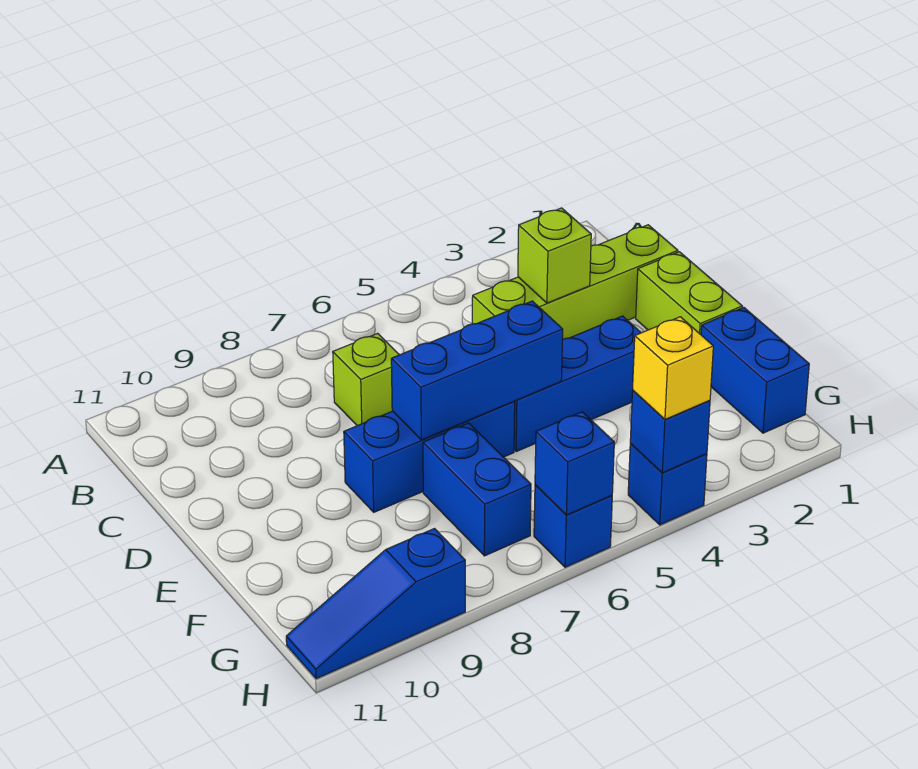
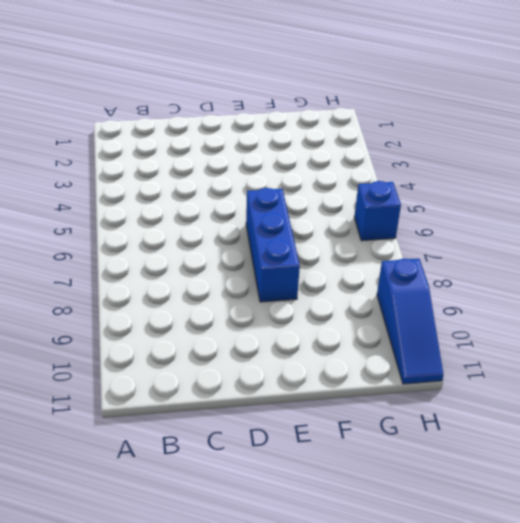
none -> lime brick C1:C4 level 1
none -> lime brick C7 level 1
none -> lime brick D1:E1 level 1

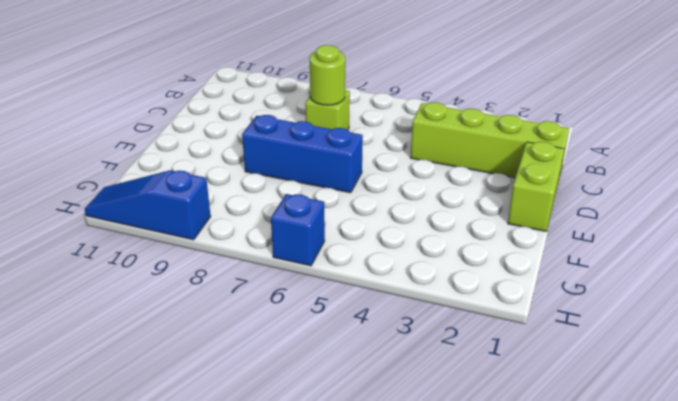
lime round brick C7 level 2 -> none
none -> blue brick E3:E5 level 1
none -> blue brick F1:G1 level 1
none -> blue brick F7:G7 level 1

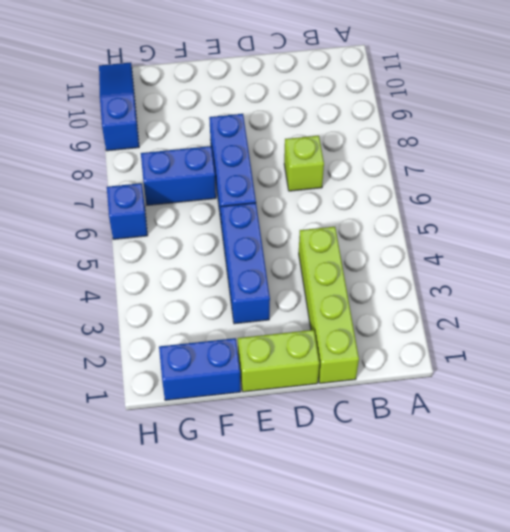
none -> blue brick H4 level 1
none -> lime brick C3 level 2
none -> blue brick E5:E7 level 2

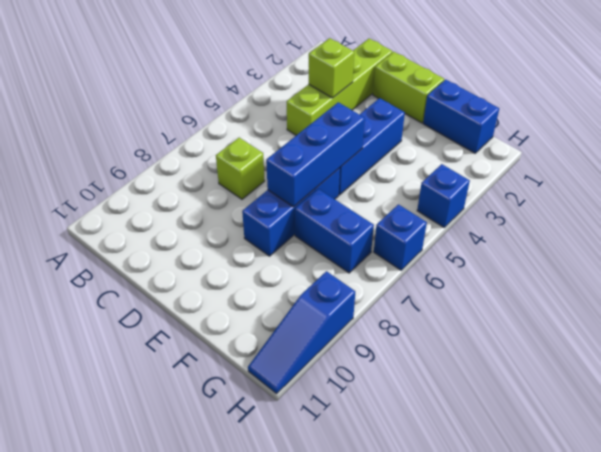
none -> blue brick H4 level 2
none -> blue brick H6 level 2
none -> yellow brick H4 level 3

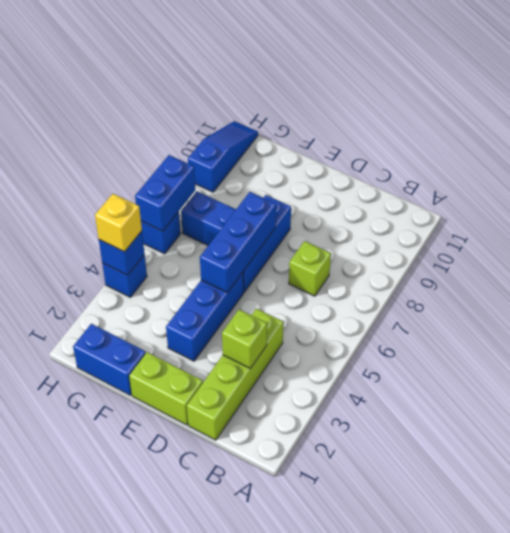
blue brick H6:H7 level 2 -> blue brick H6 level 2

